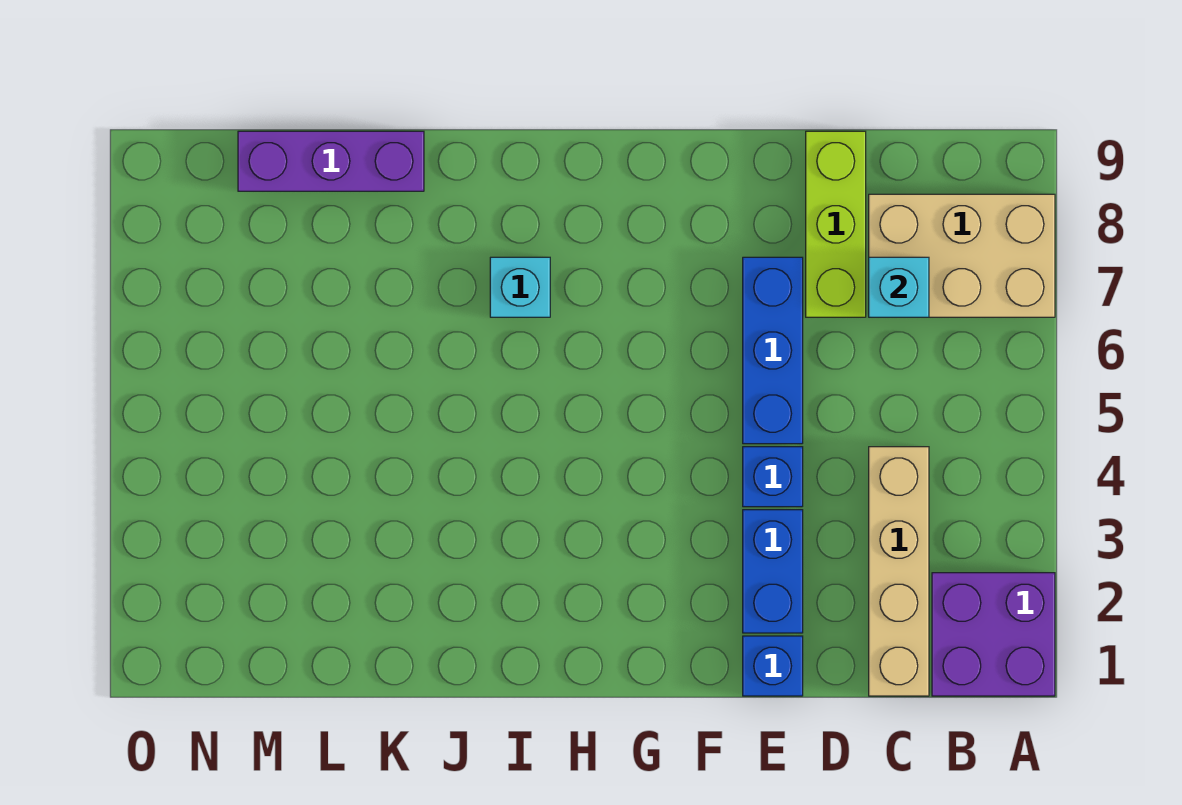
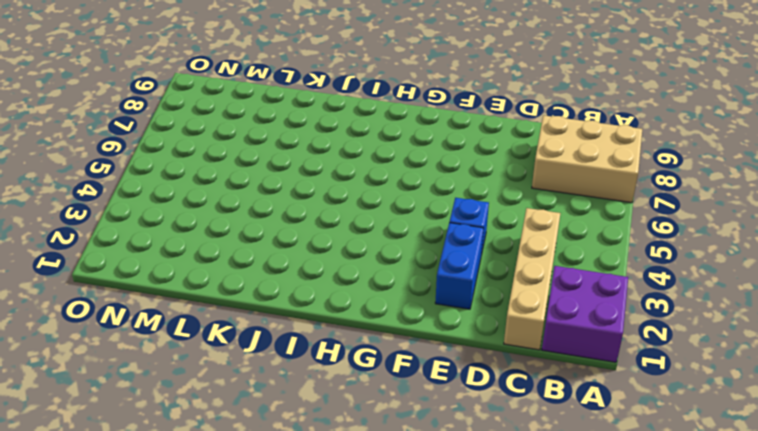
none -> lime brick D7:D9 level 1
none -> blue brick E1 level 1

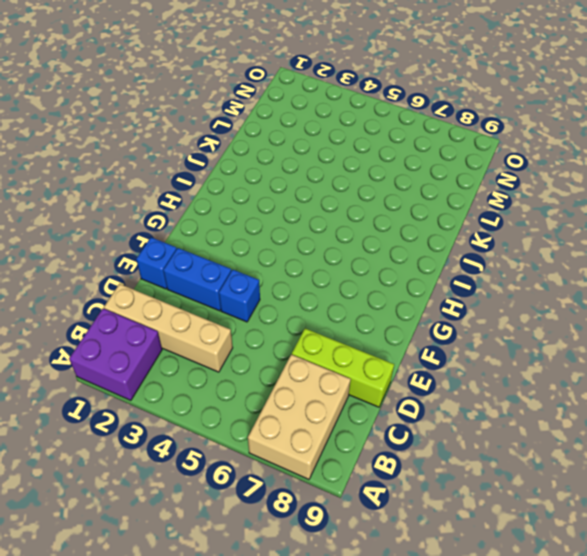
none -> blue brick E5:E7 level 1
none -> cyan brick I7 level 1

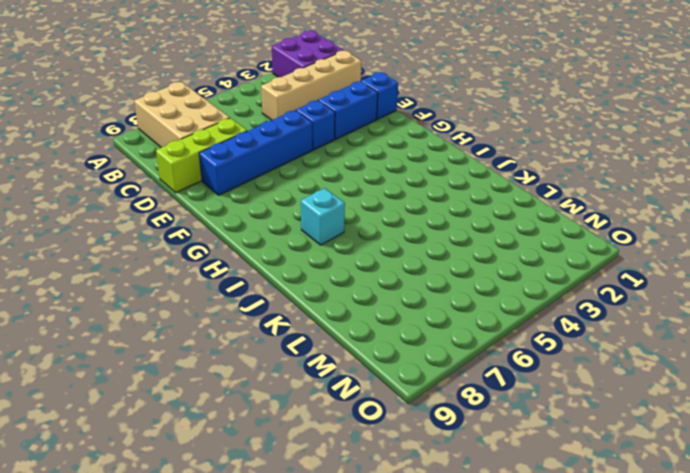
blue brick E5:E8 level 1 -> blue brick E5:E7 level 1
none -> purple brick K9:M9 level 1
none -> cyan brick C7 level 2

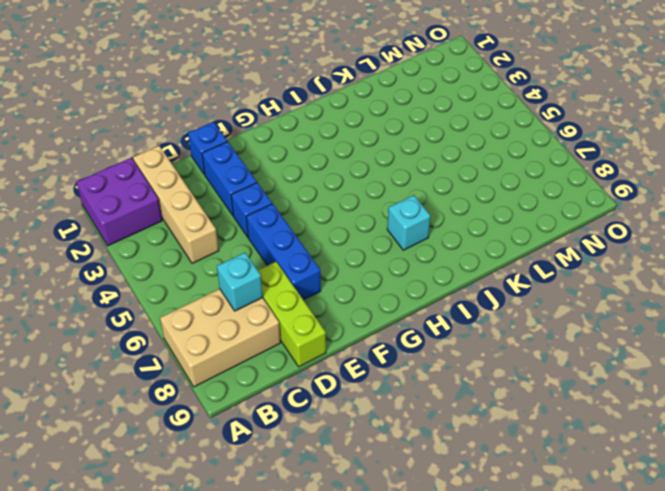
none -> purple brick K9:M9 level 1

